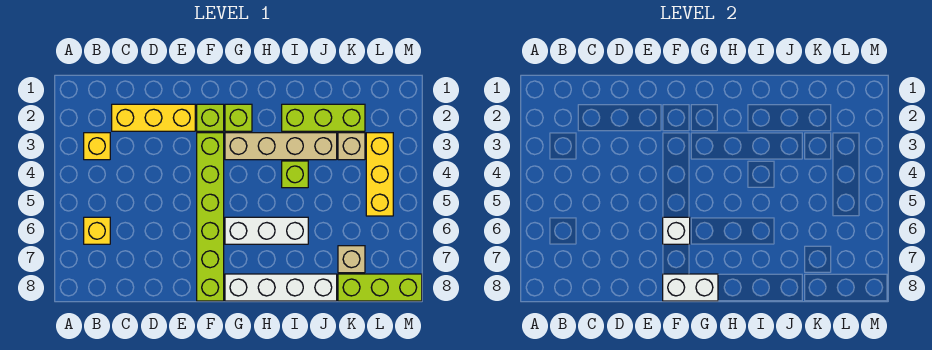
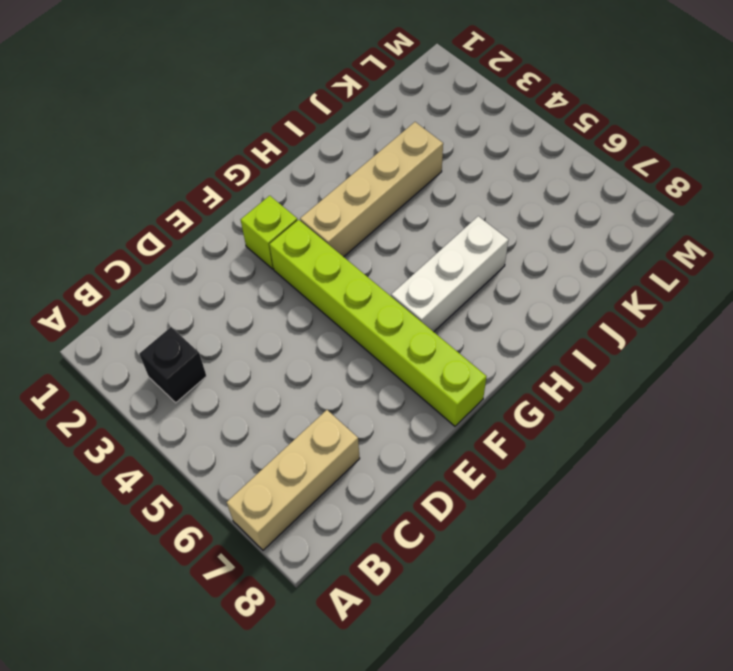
tan brick A7:C7 level 1 -> none
black brick B3 level 1 -> yellow brick B3 level 1
none -> yellow brick B6 level 1
none -> yellow brick C2:E2 level 1
none -> lime brick G2 level 1

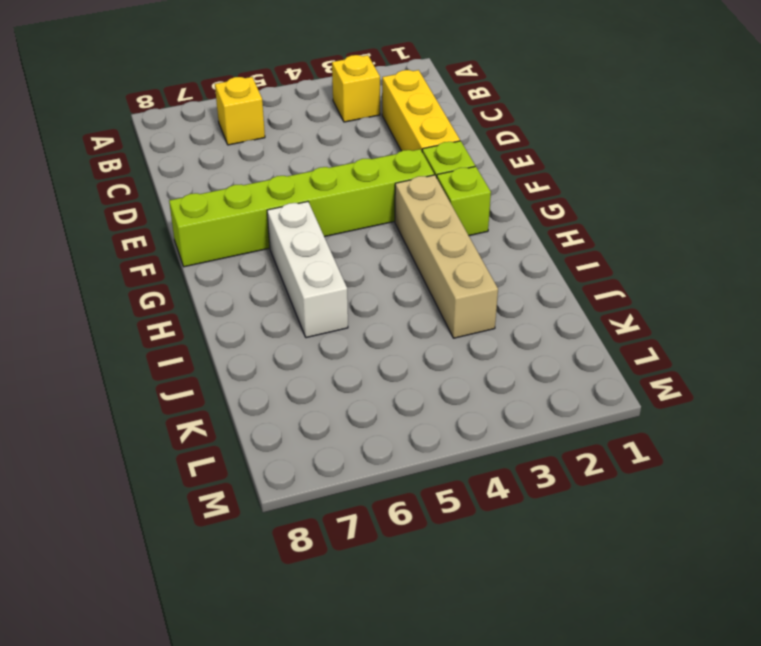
none -> white brick G8:J8 level 1
none -> lime brick I2:K2 level 1
none -> lime brick I4 level 1

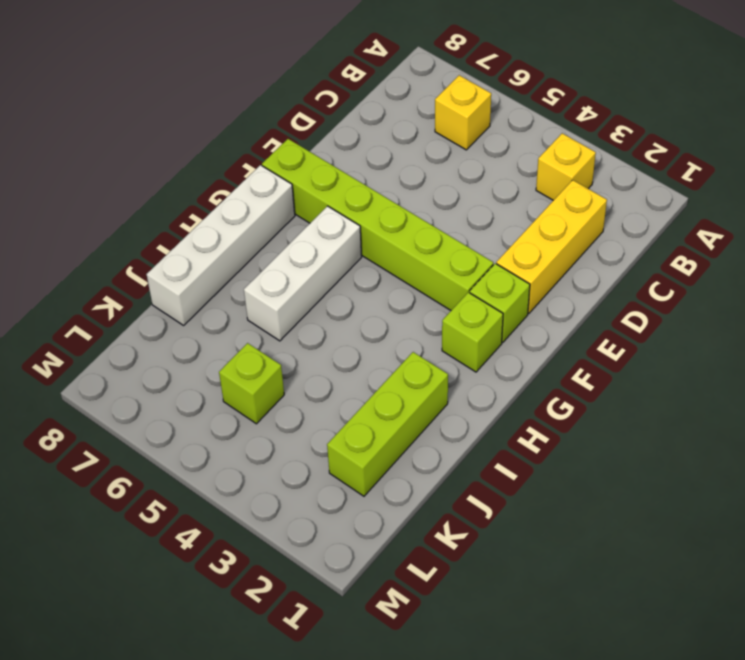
lime brick K5 level 1 -> lime brick I4 level 1
none -> tan brick G3:J3 level 1
none -> tan brick K3 level 1
none -> tan brick K7 level 1

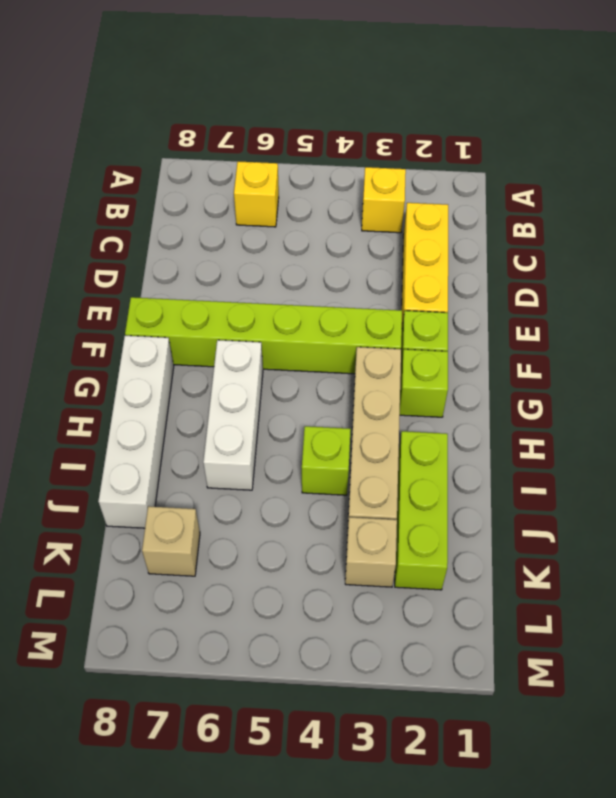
none -> lime brick K8:M8 level 1
none -> yellow brick L3:L5 level 1
none -> white brick F6 level 2

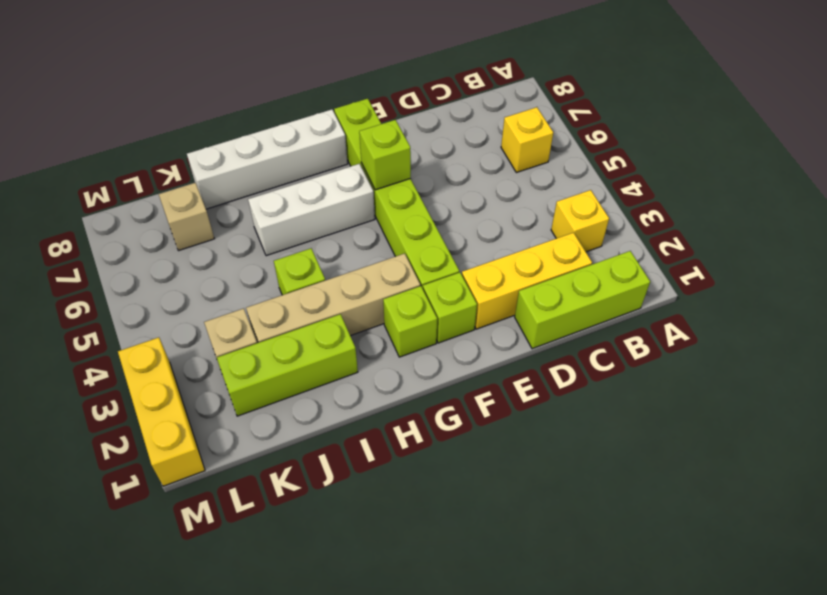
lime brick B1:D1 level 1 -> lime brick K8:M8 level 1
lime brick F6 level 2 -> white brick F6 level 2
yellow brick M1:M3 level 1 -> yellow brick L3:L5 level 1
none -> white brick F8:G8 level 2

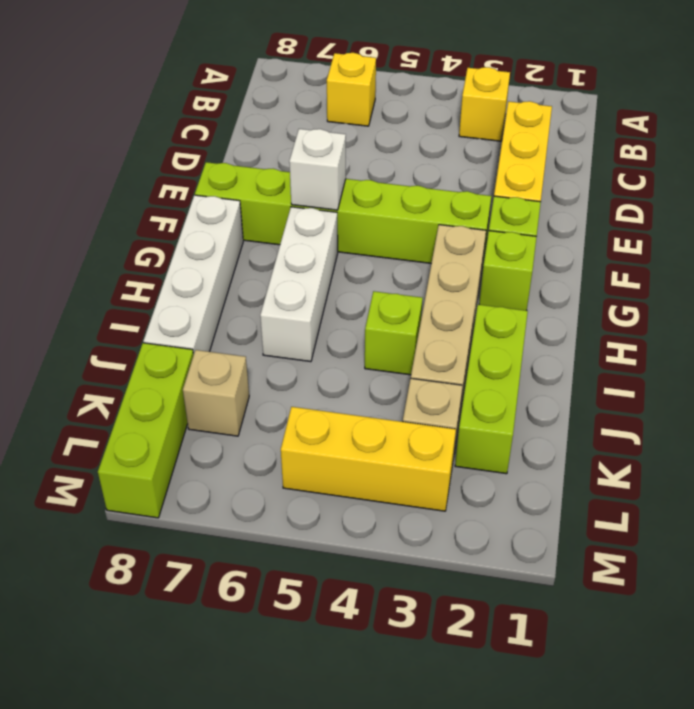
none -> white brick F8:G8 level 2

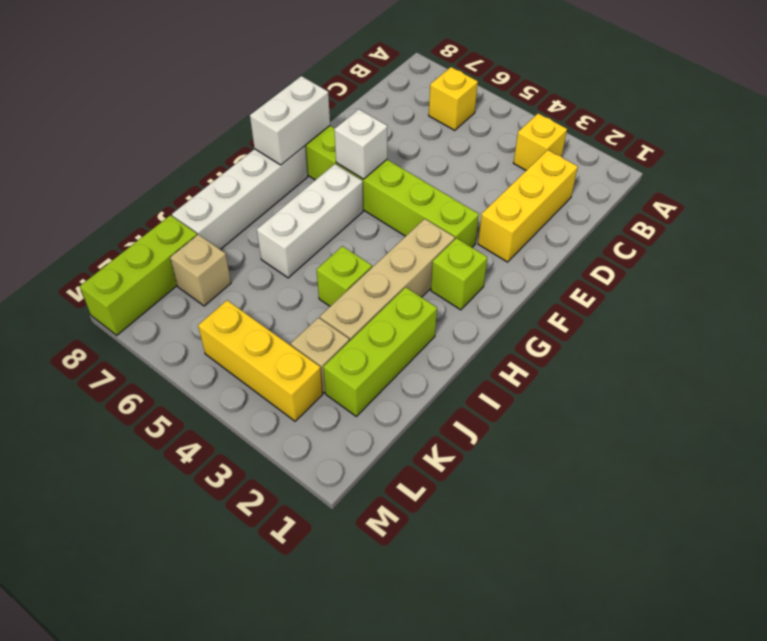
none -> lime brick F2 level 1

